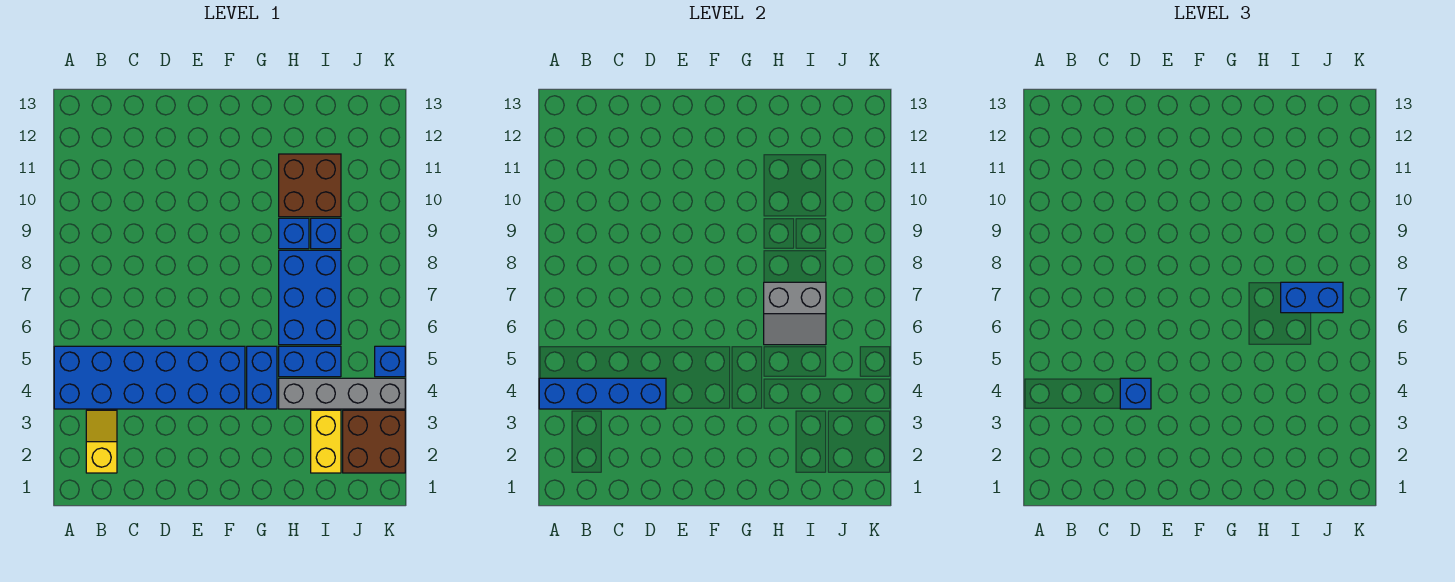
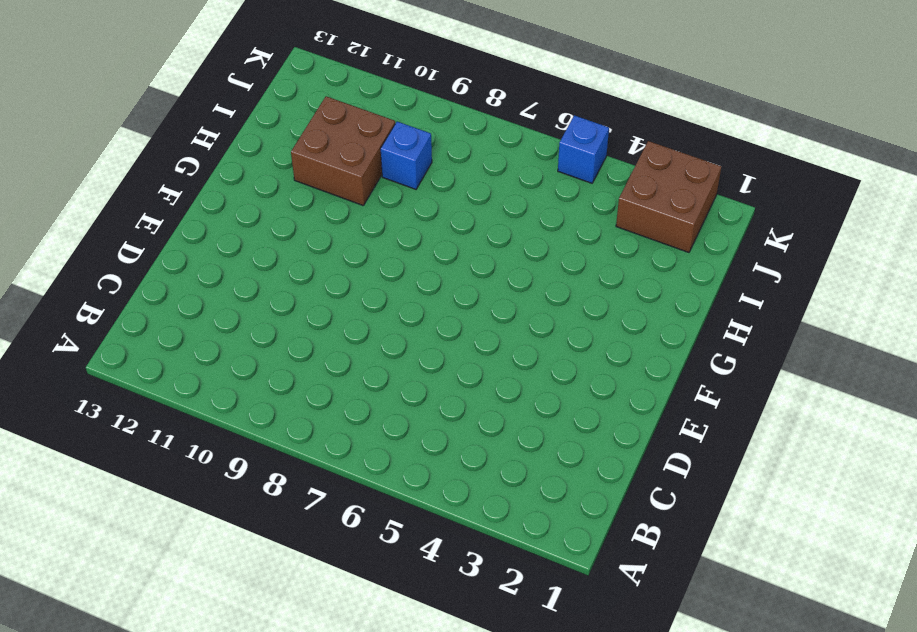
none -> blue brick A4:F5 level 1
none -> yellow slope B2:B3 level 1 top 2
none -> blue brick G4:G5 level 1

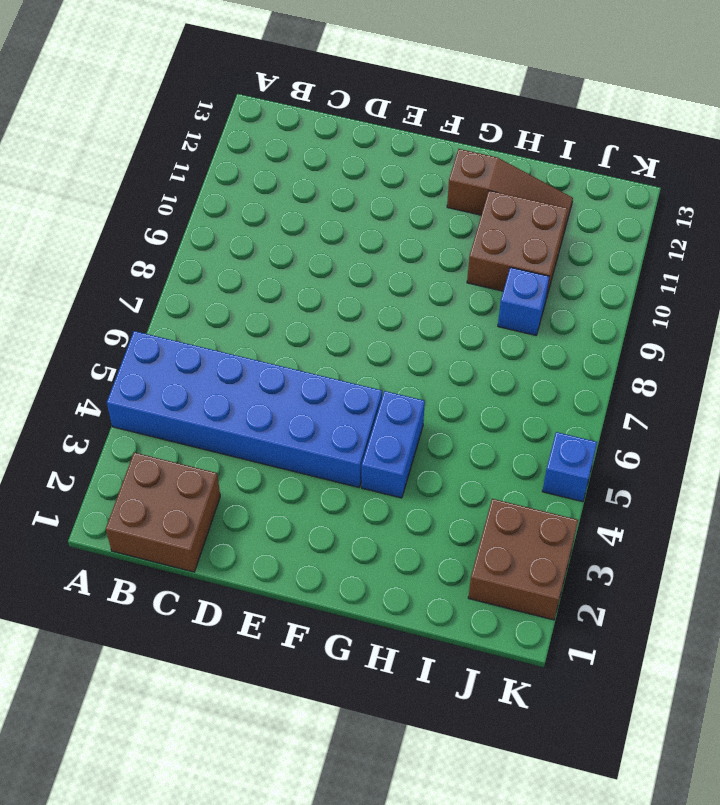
brown brick B1:C2 level 1 -> yellow slope B2:B3 level 1 top 2
brown slope G12:I12 level 1 top G -> none
none -> grey brick H4:K4 level 1
none -> blue brick H5:I5 level 1
none -> blue brick H6:I8 level 1

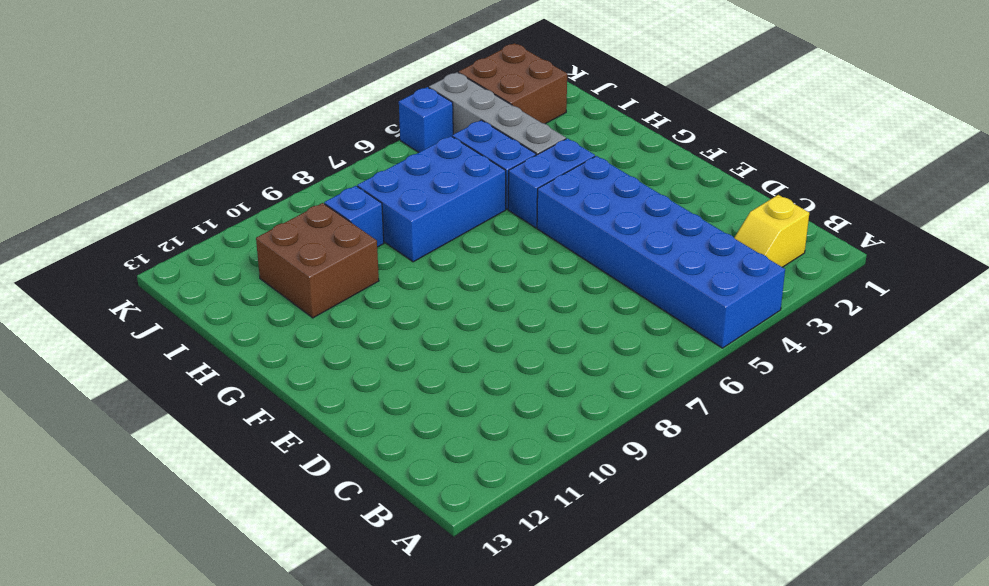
none -> blue brick H9 level 1
none -> yellow brick I2:I3 level 1
none -> blue brick A4:D4 level 2

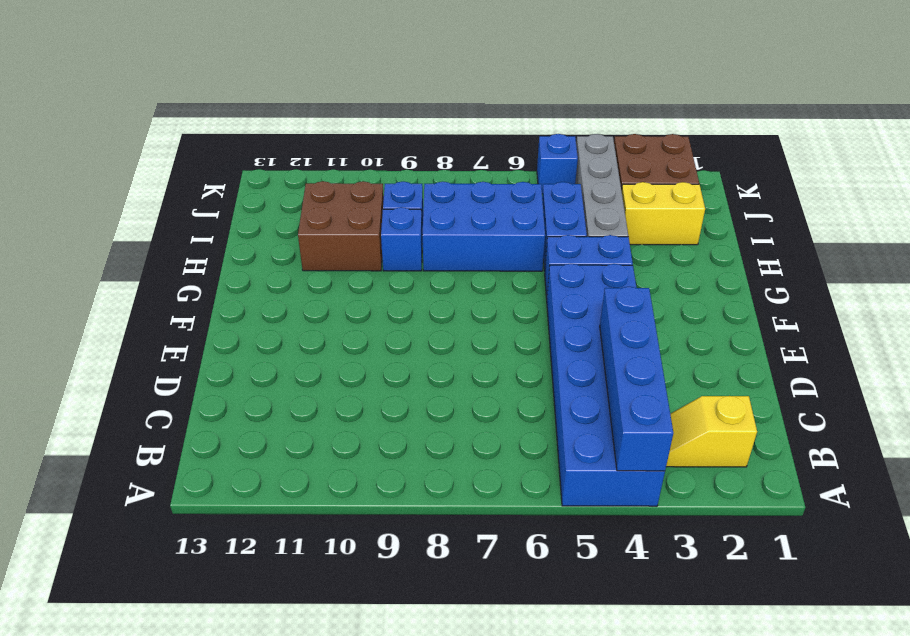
none -> grey slope H6:I7 level 2 top 7
none -> blue brick D4 level 3
none -> blue brick I7:J7 level 3

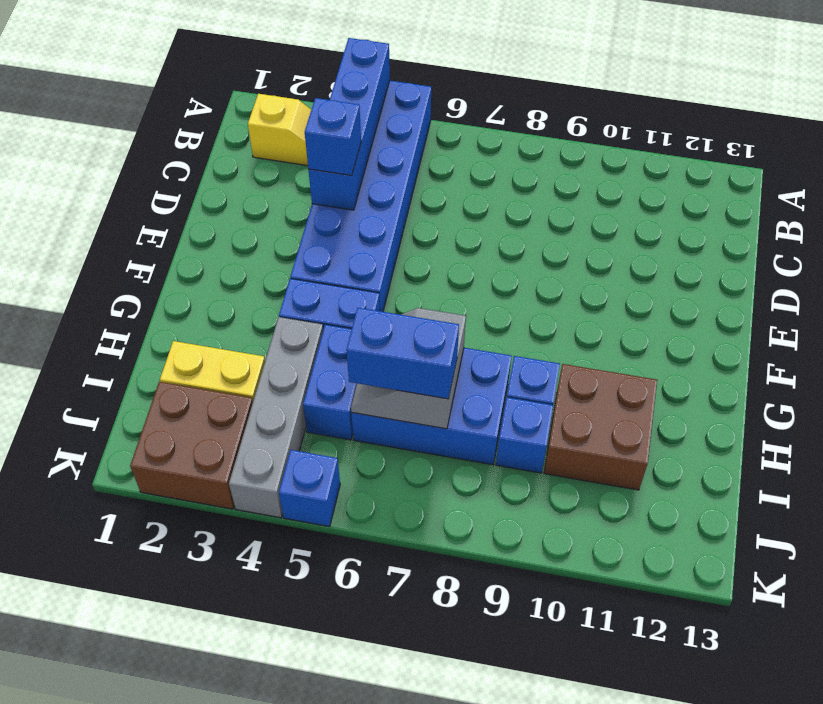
blue brick I6:I7 level 3 -> blue brick I7:J7 level 3

